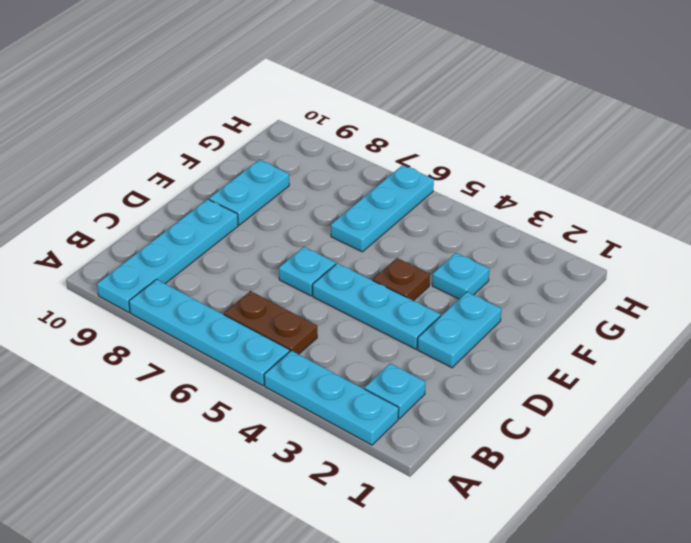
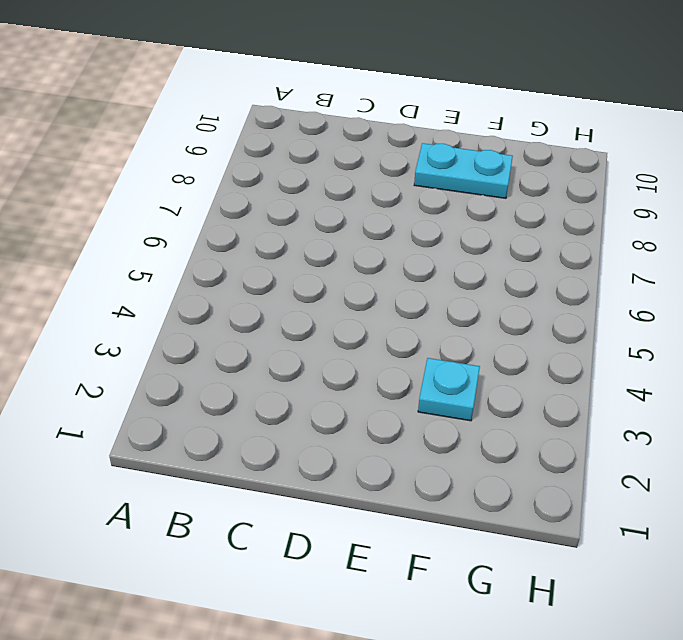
none -> cyan plate A2:A4 level 1
none -> cyan plate A5:A8 level 1
none -> cyan plate A9:D9 level 1

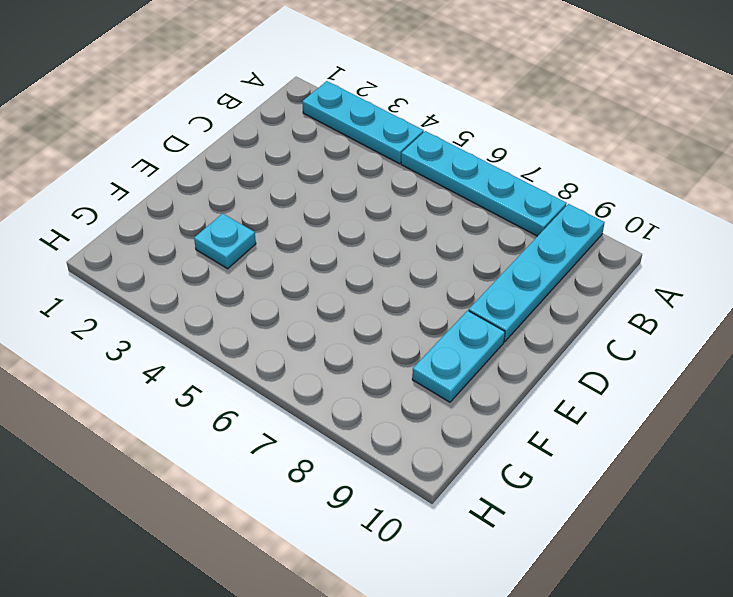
none -> cyan plate B2 level 1
none -> brown plate B5:B6 level 1
none -> cyan plate D2:E2 level 1

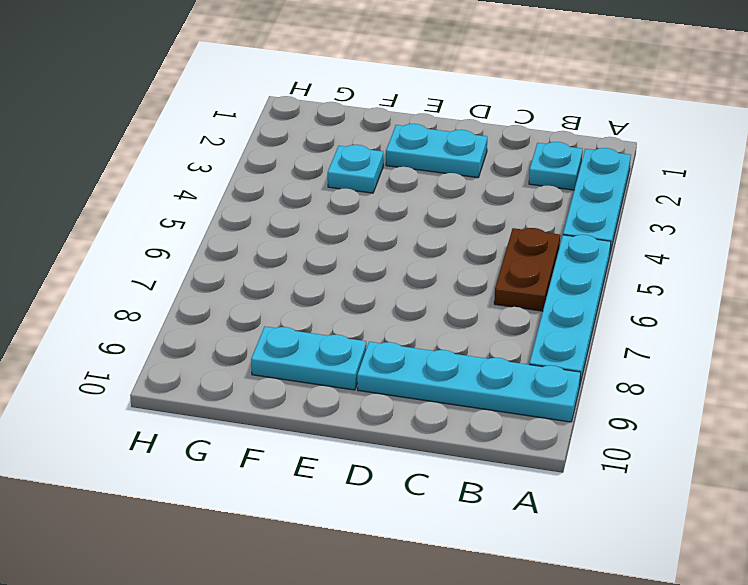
none -> cyan plate D3:D5 level 1
none -> cyan plate D6 level 1
none -> brown plate E4 level 1

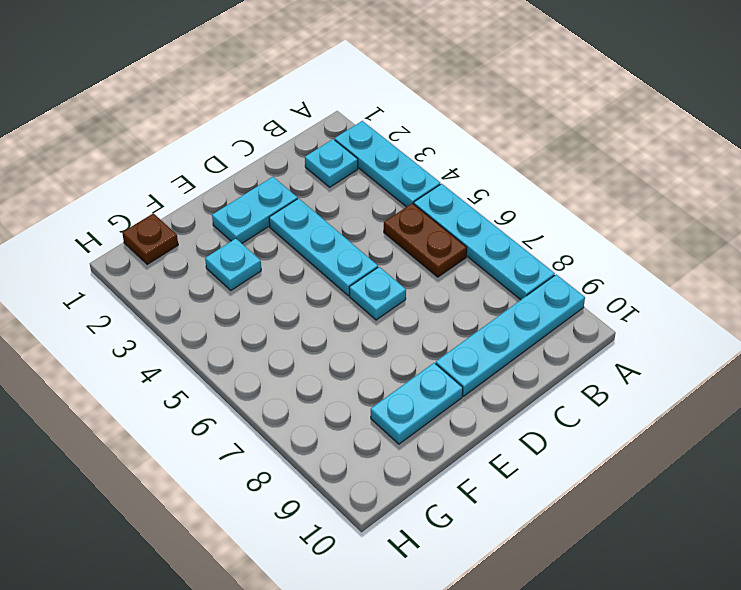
brown plate G1 level 1 -> brown plate E4 level 1
none -> cyan plate F6:H6 level 1

